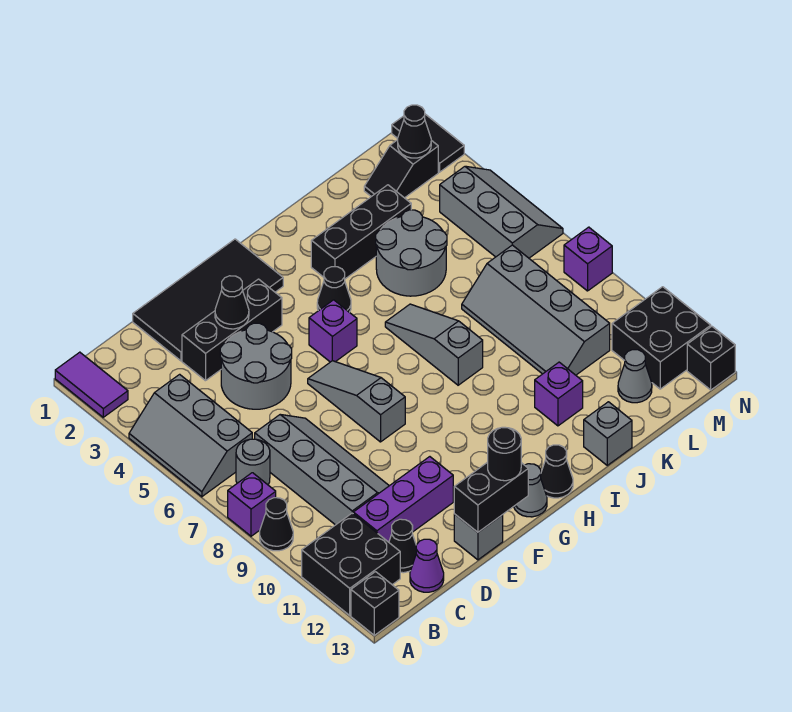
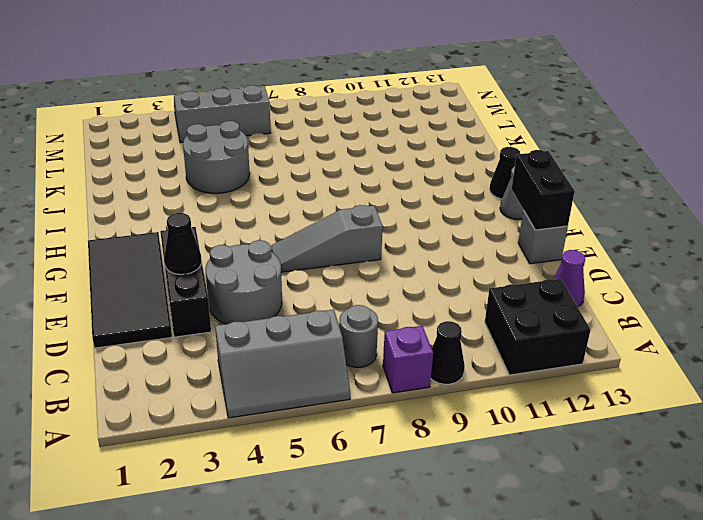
none -> purple tile A1:A2 level 1
none -> black brick A13 level 1
none -> grey slope C7:D10 level 1 top C
none -> purple brick C11:E11 level 1

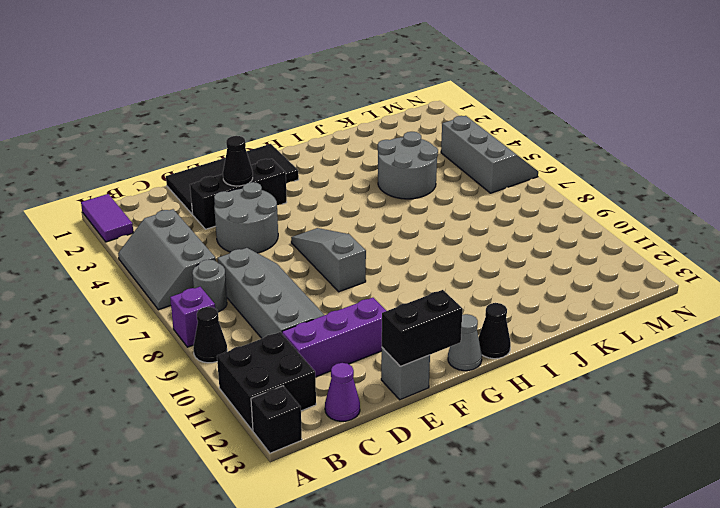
none -> black cone C12 level 1
none -> purple brick G5 level 1
none -> black cone H4 level 1
none -> black brick I3:K3 level 1

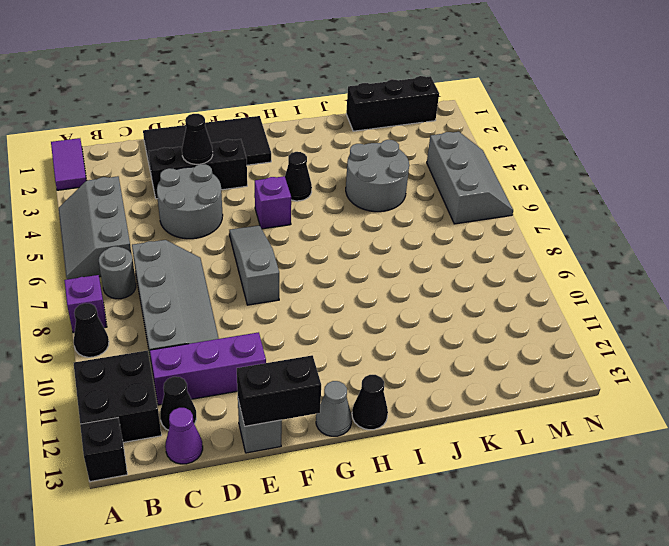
black brick K1:M1 level 1 -> black brick I3:K3 level 1
none -> grey slope I6:I8 level 1 top 8
none -> purple brick J11 level 1
none -> grey brick J13 level 1
none -> grey slope K7:L10 level 1 top L

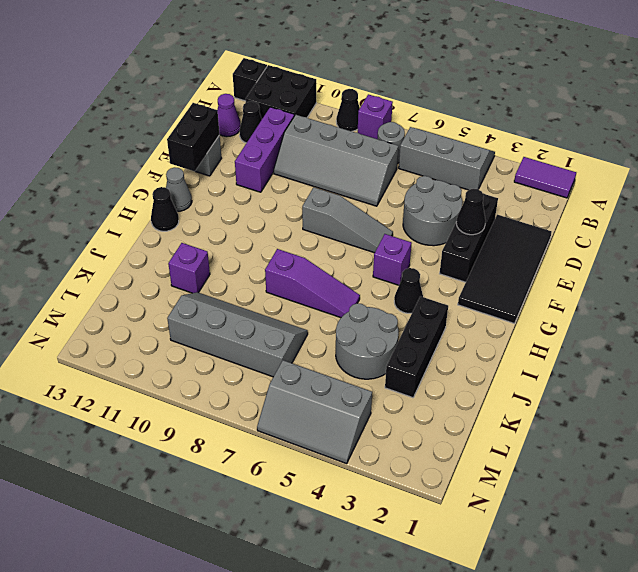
purple slope I6:I8 level 1 top 8 -> grey slope I6:I8 level 1 top 8
none -> grey brick J13 level 1
none -> black slope L2:M2 level 1 top M
none -> grey cone L12 level 1
none -> black brick M11:N12 level 1

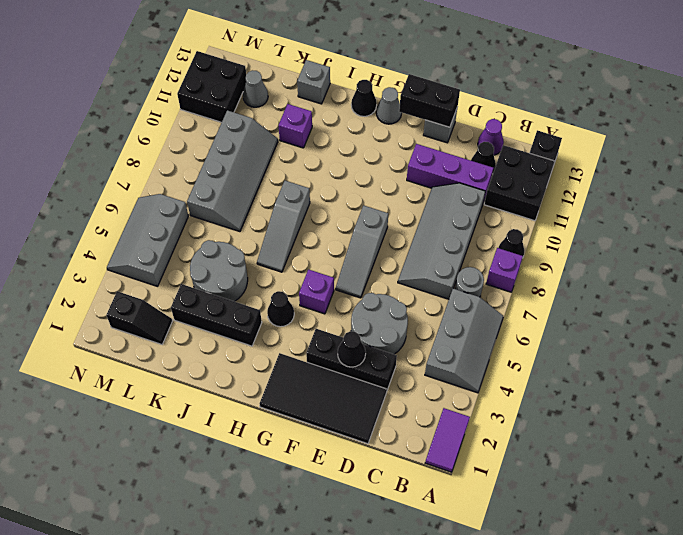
none -> black tile N1:N2 level 1
none -> purple brick N8 level 1
none -> black brick N13 level 1
none -> black cone M2 level 2

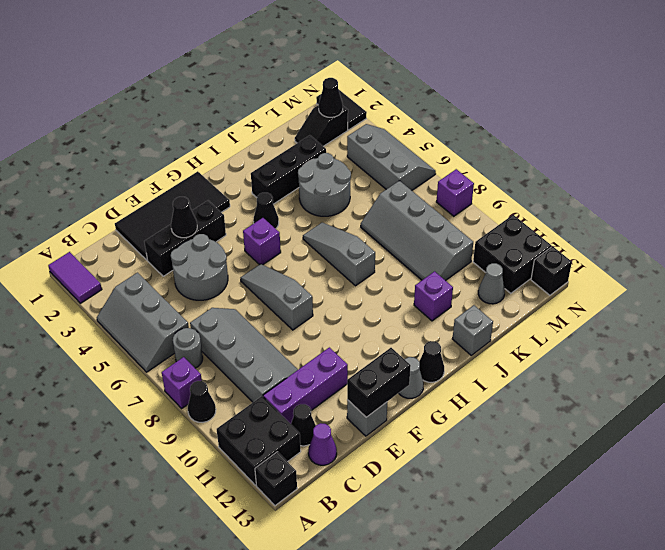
none -> black round brick F13 level 3

